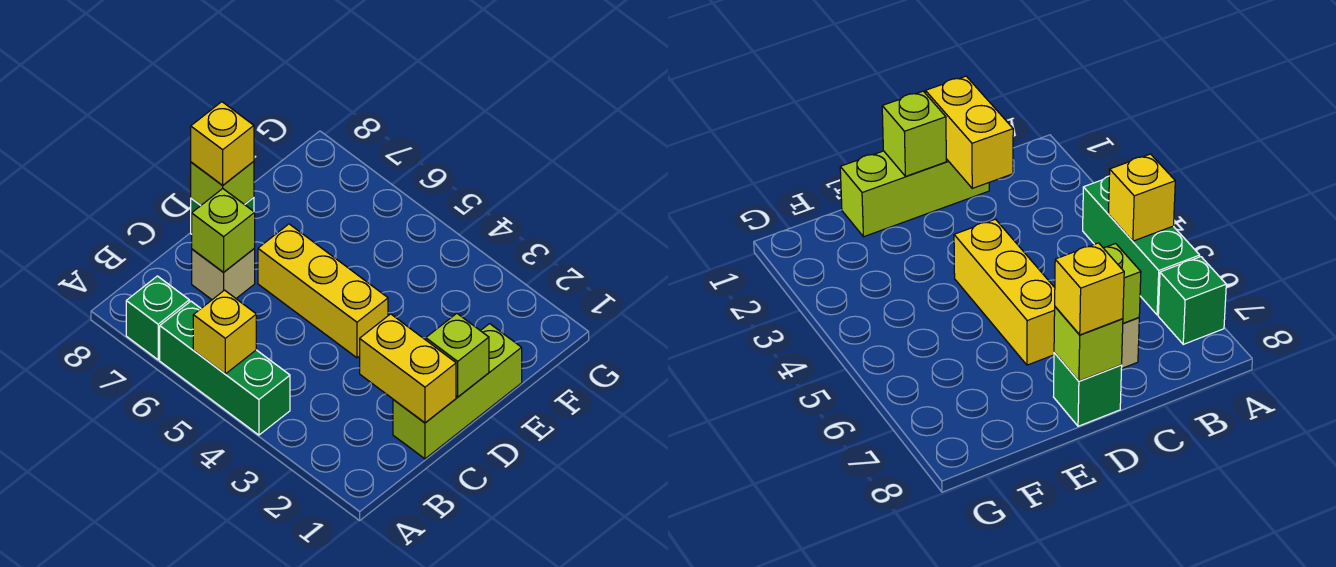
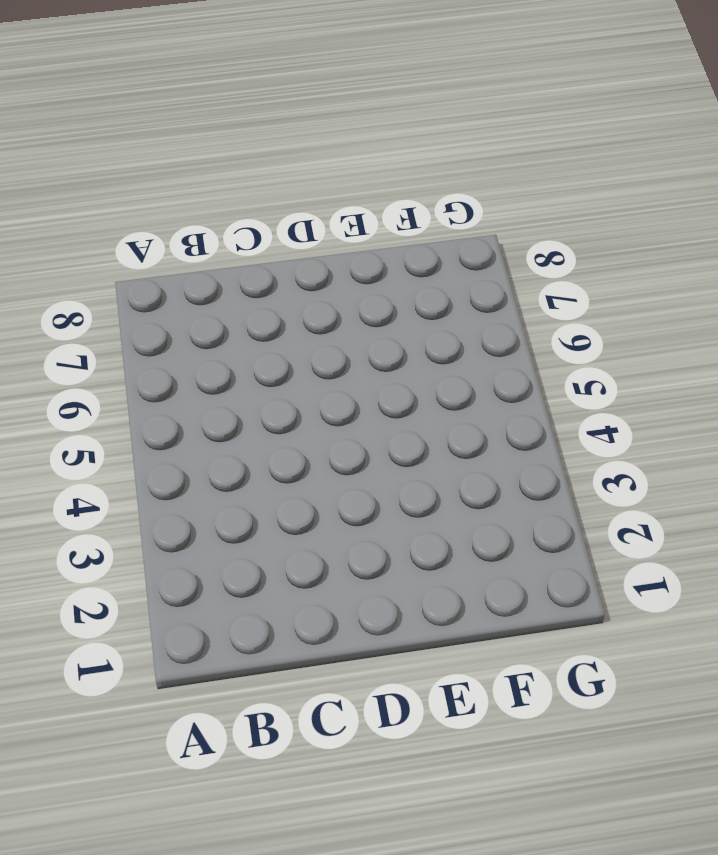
none -> green brick A4:A6 level 1
none -> green brick A7 level 1
none -> lime brick C1:E1 level 1

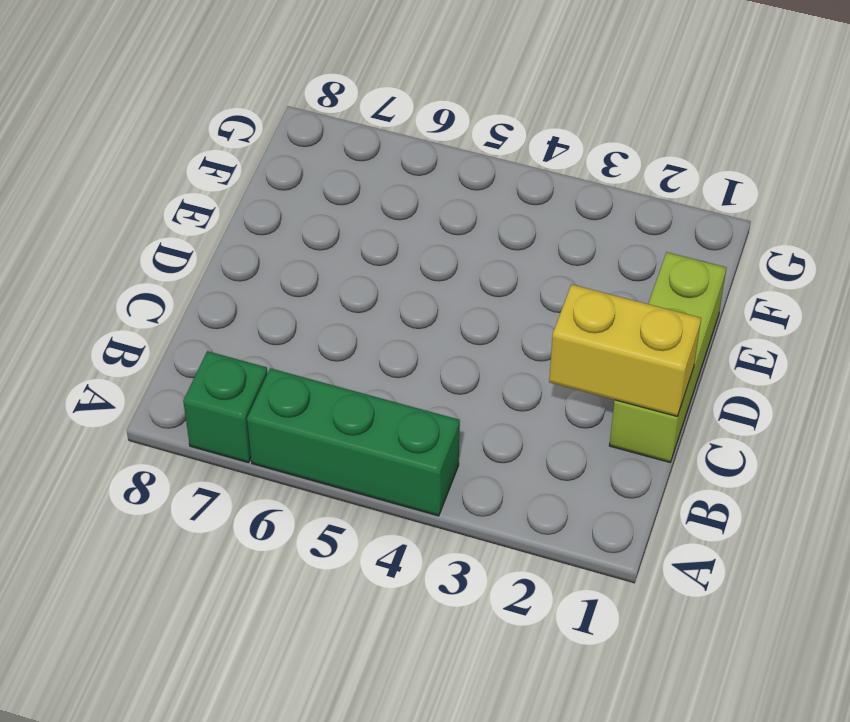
none -> tan brick C7 level 1
none -> yellow brick D4:D6 level 1
none -> green brick D8 level 1

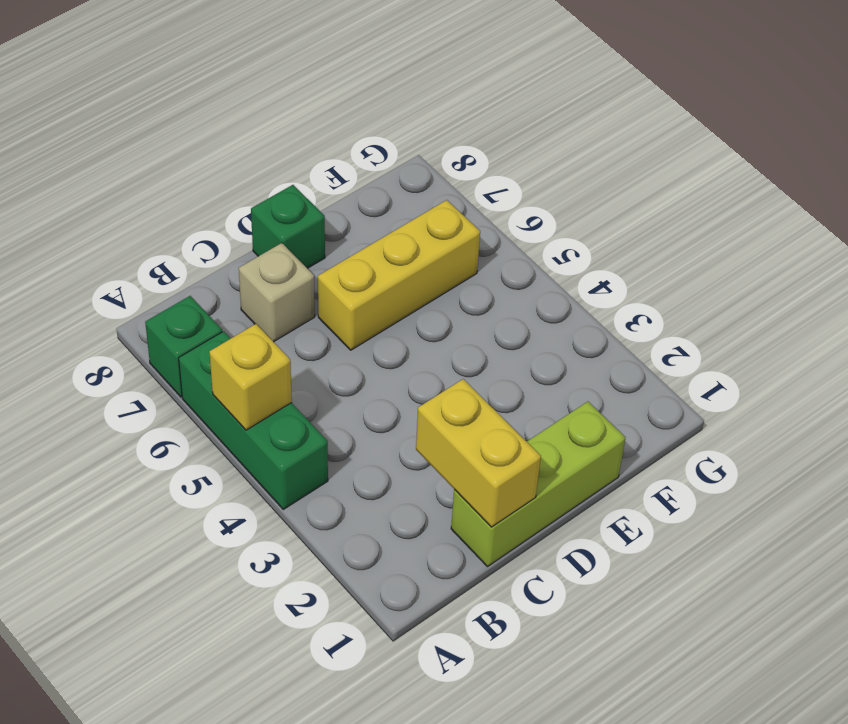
yellow brick D6:F6 level 1 -> yellow brick D4:D6 level 1
none -> lime brick C7 level 2
none -> lime brick D1 level 2
none -> lime brick D8 level 2

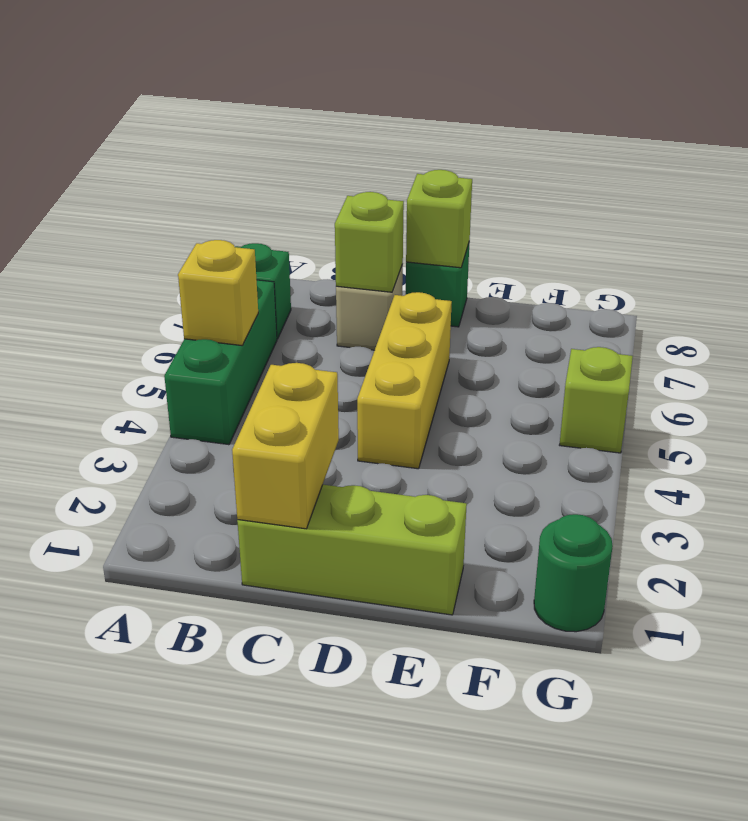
green round brick G1 level 1 -> none
lime brick G5 level 1 -> lime brick D1 level 2
none -> yellow brick D8 level 3

